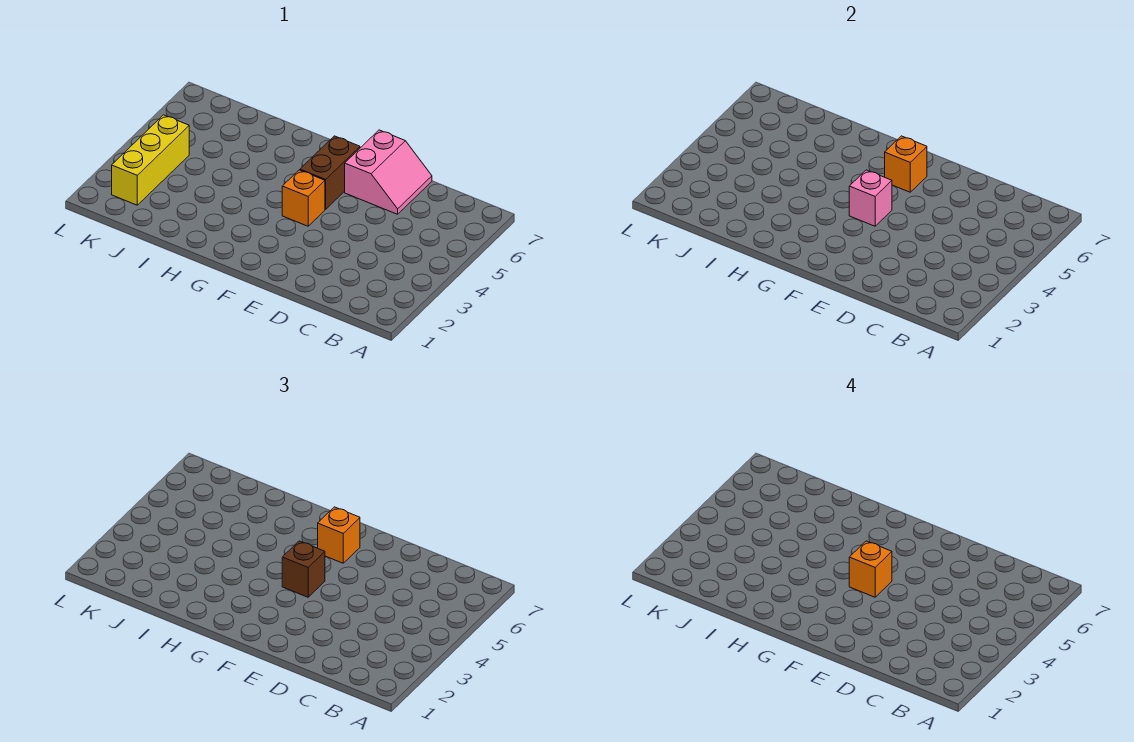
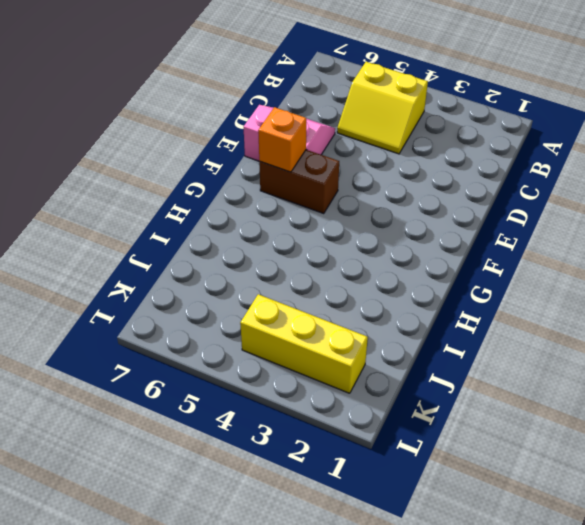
yellow slope B4:C5 level 1 top B -> none
none -> orange brick F4 level 1
none -> pink brick F4 level 2

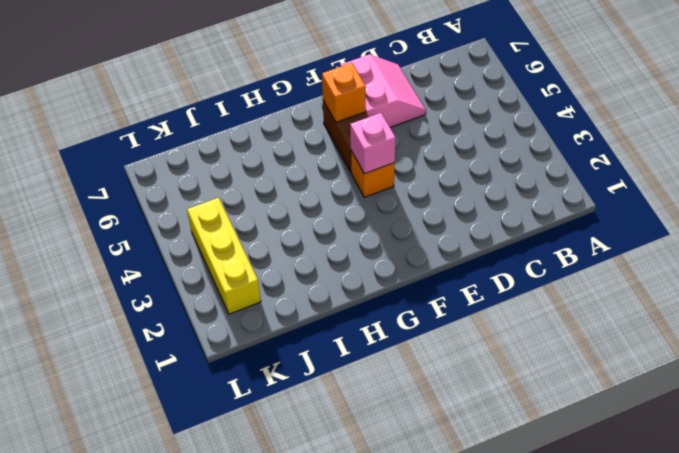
none -> brown brick F4 level 3
none -> orange brick F6 level 3

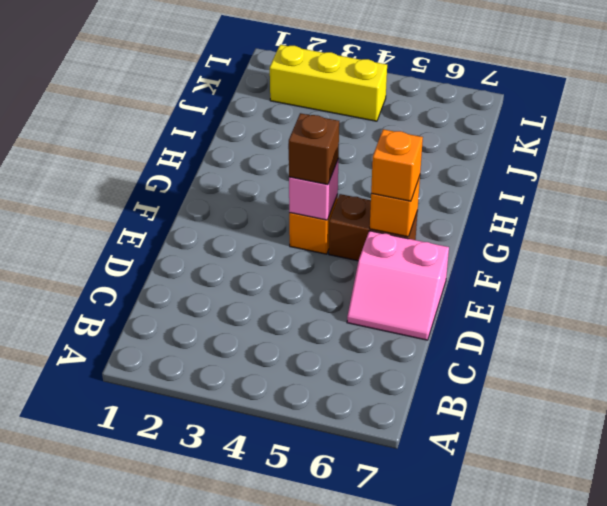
none -> orange brick F4 level 4

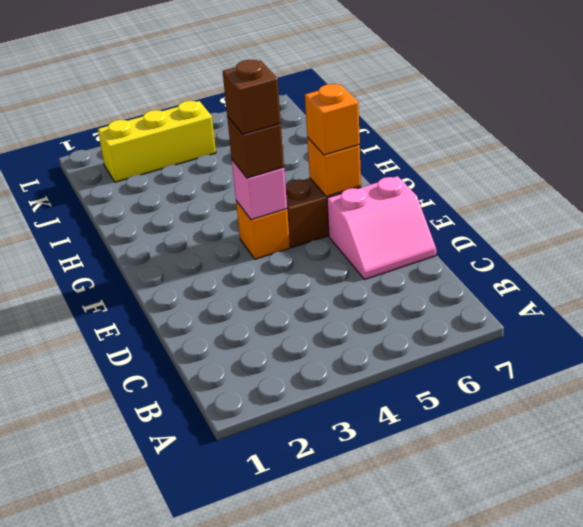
brown brick F4 level 4 -> orange brick F4 level 4

